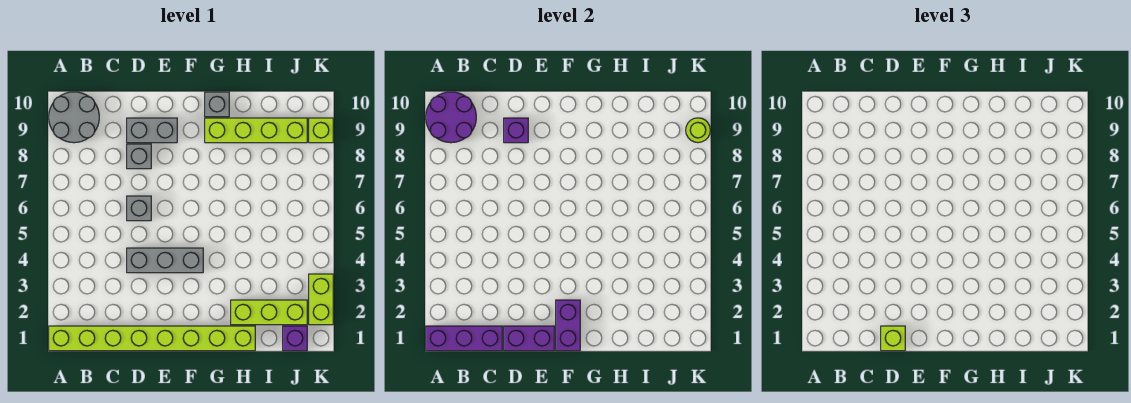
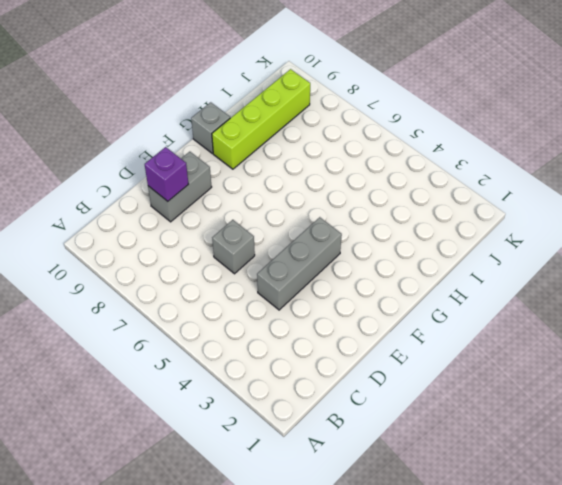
none -> lime brick A1:H1 level 1
none -> grey round brick A9:B10 level 1
none -> grey brick D8 level 1

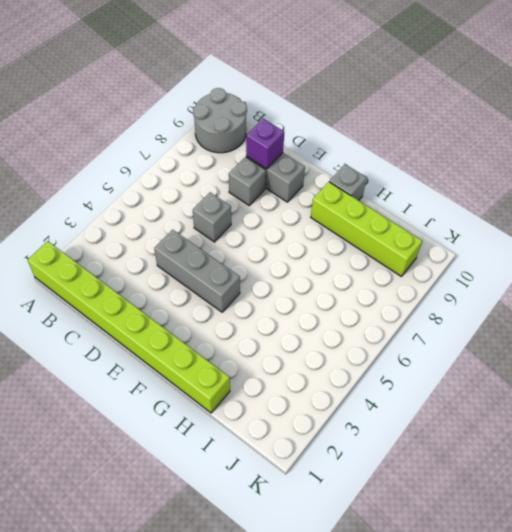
none -> lime brick H2:J2 level 1
none -> purple brick J1 level 1
none -> lime brick K2:K3 level 1

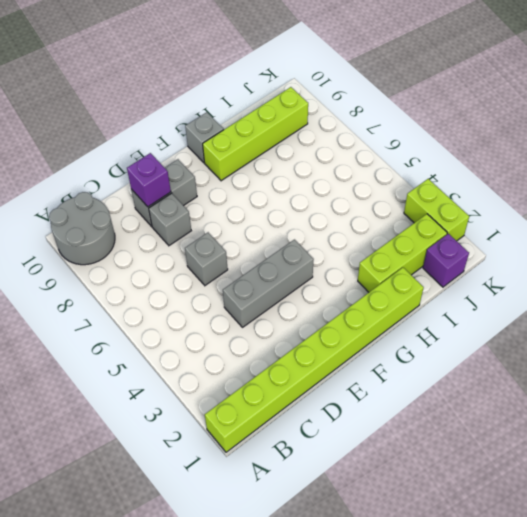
none -> lime brick K9 level 1
none -> purple brick A1:C1 level 2
none -> purple round brick A9:B10 level 2

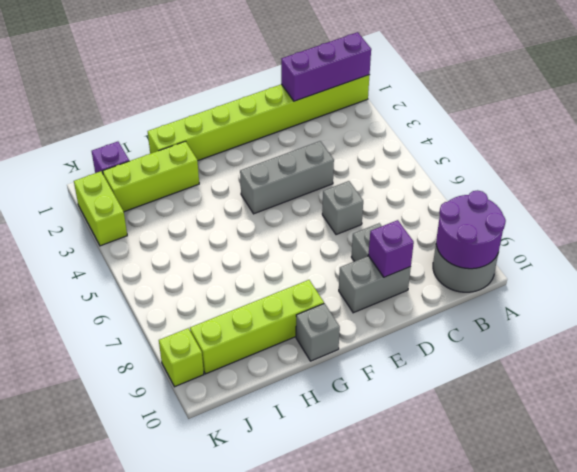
none -> purple brick D1:E1 level 2
none -> purple brick F1:F2 level 2
none -> lime round brick K9 level 2

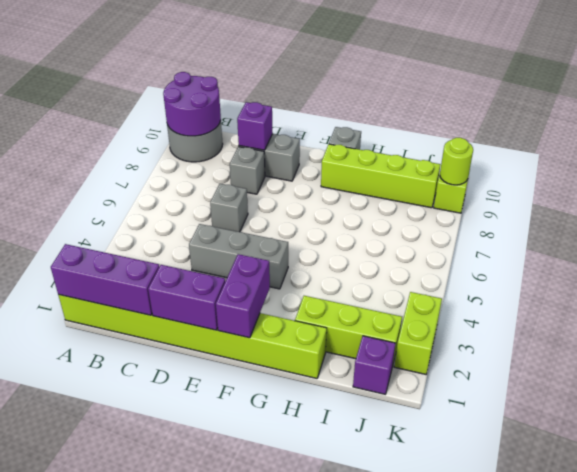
none -> lime brick D1 level 3

